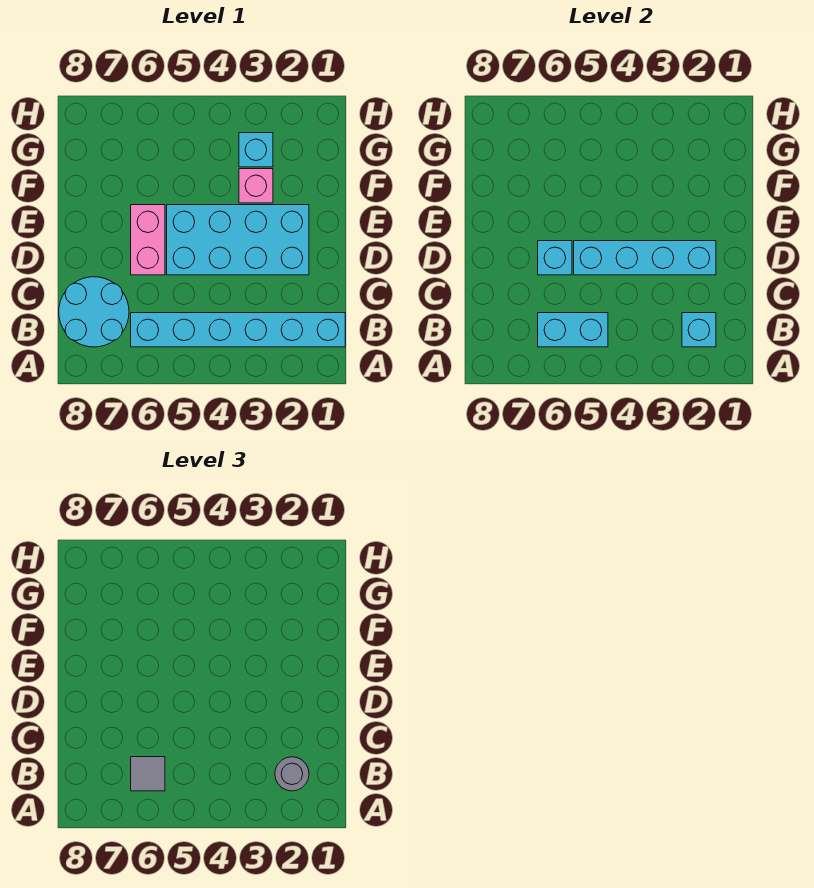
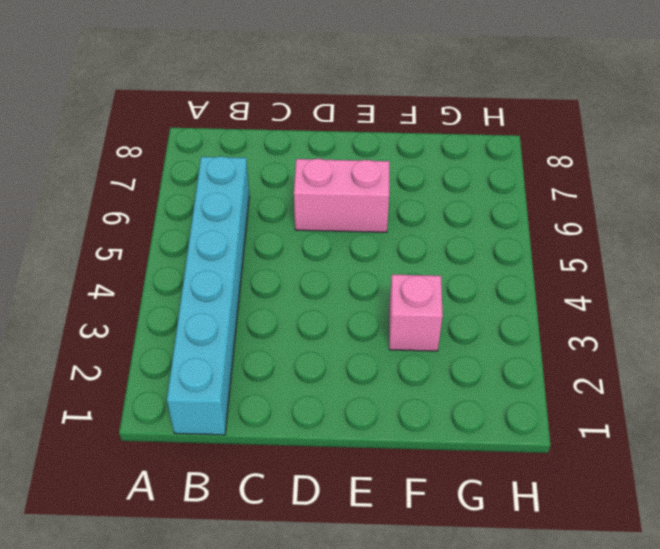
none -> cyan round brick B7:C8 level 1
none -> cyan brick D2:E5 level 1
none -> cyan brick G3 level 1

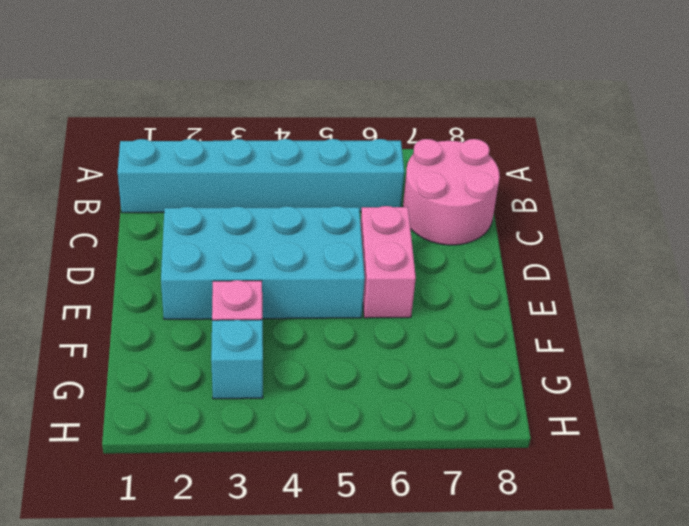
pink round brick B7:C8 level 1 -> cyan round brick B7:C8 level 1
none -> cyan brick B2 level 2
none -> cyan brick B5:B6 level 2
none -> cyan brick D2:D5 level 2

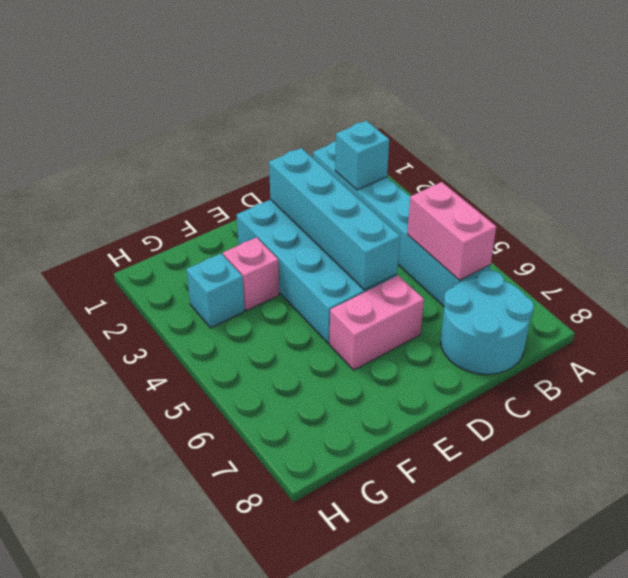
pink brick B5:B6 level 2 -> cyan brick B5:B6 level 2
none -> cyan brick D6 level 2
none -> grey round brick B2 level 3
none -> grey tile B6 level 3

